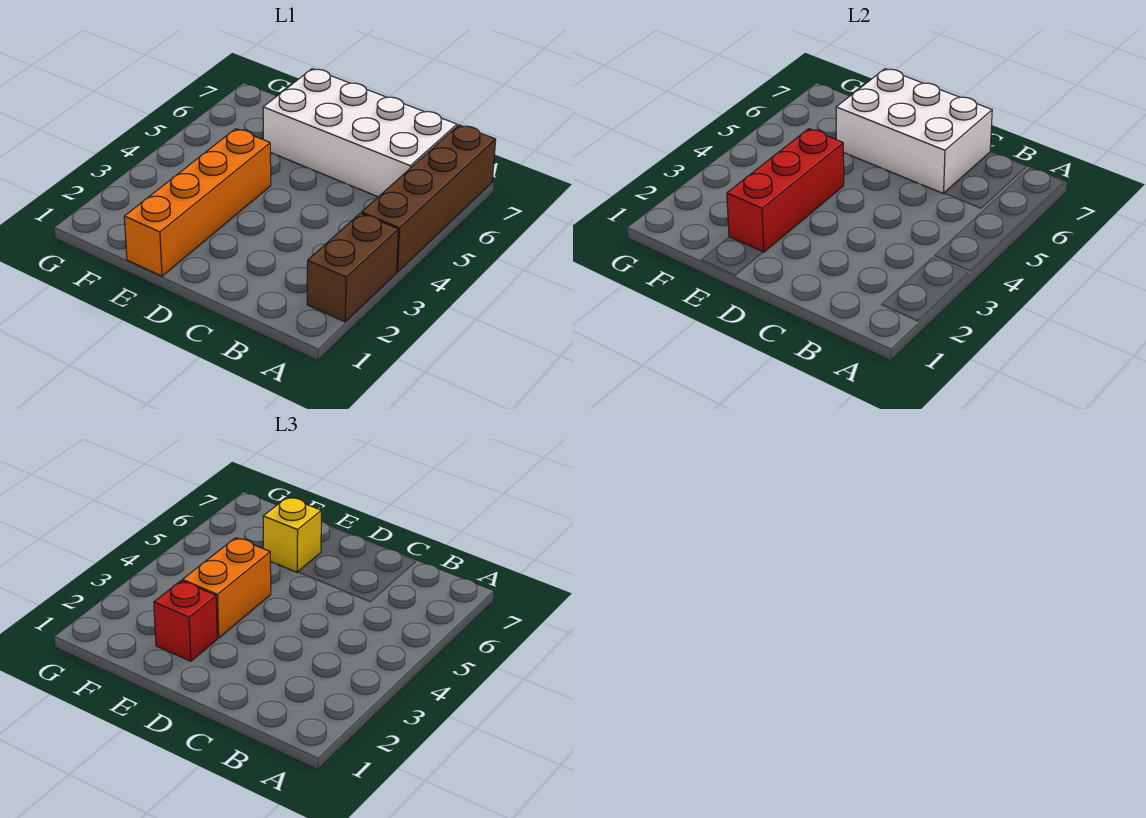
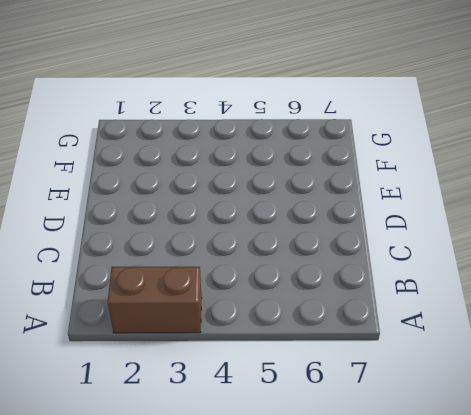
none -> brown brick A4:A7 level 1
none -> white brick B6:E7 level 1

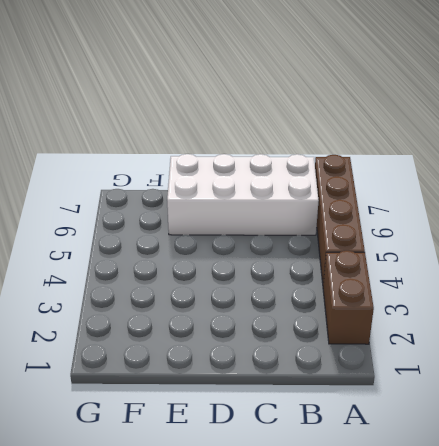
none -> orange brick E1:E4 level 1
none -> white brick C6:E7 level 2

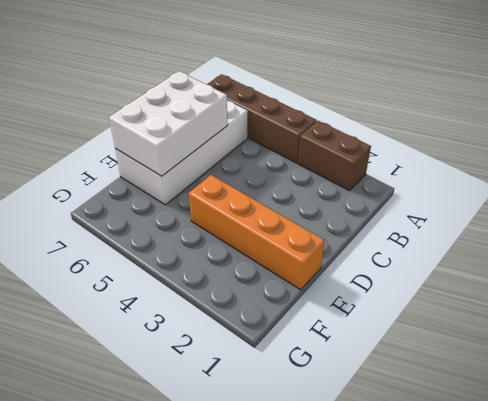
none -> red brick E2:E4 level 2
none -> red brick E2 level 3

